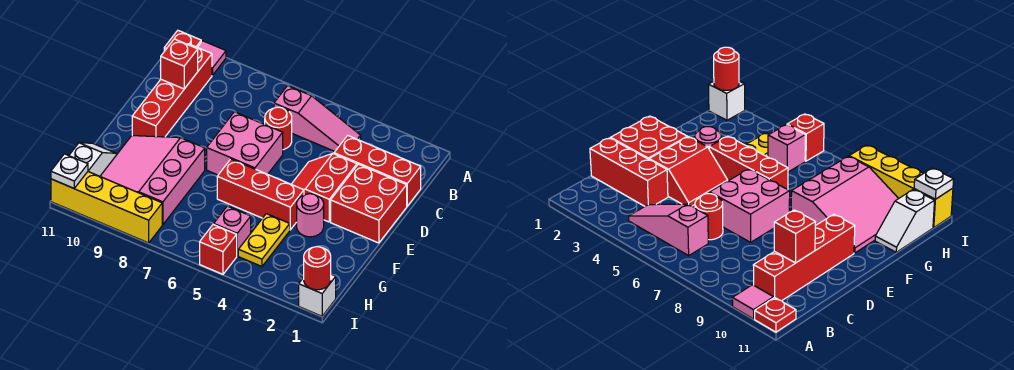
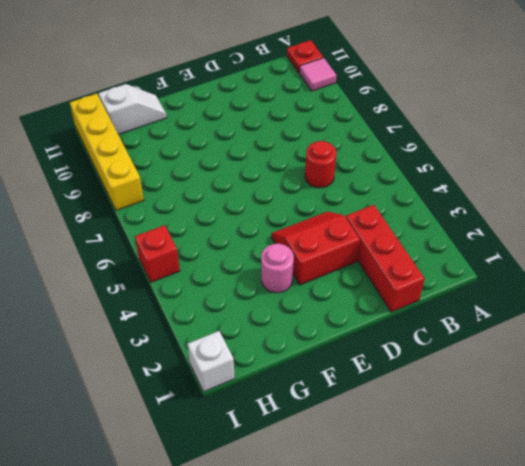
none -> pink slope B4:B6 level 1 top 6
none -> red brick B10:E10 level 1
none -> red brick D1:E2 level 1

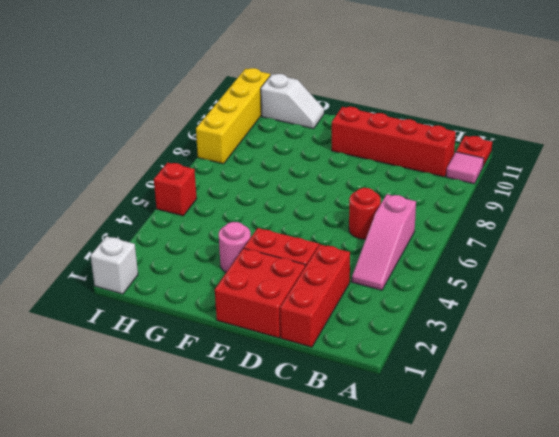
none -> pink brick D6:E7 level 1
none -> red brick F4:F6 level 1
none -> pink slope F8:H10 level 1 top 8

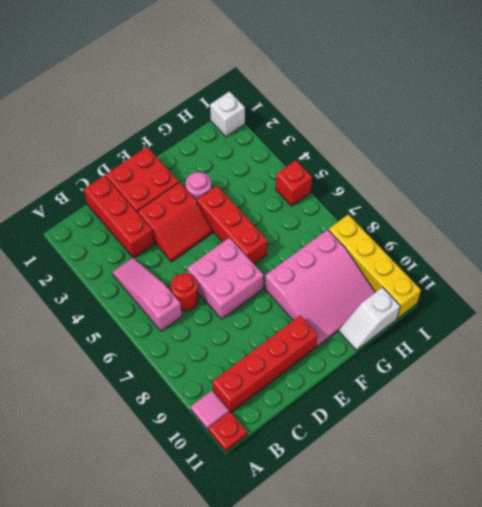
none -> yellow plate G4:H4 level 1
none -> pink brick H5 level 1
none -> red brick C10 level 2

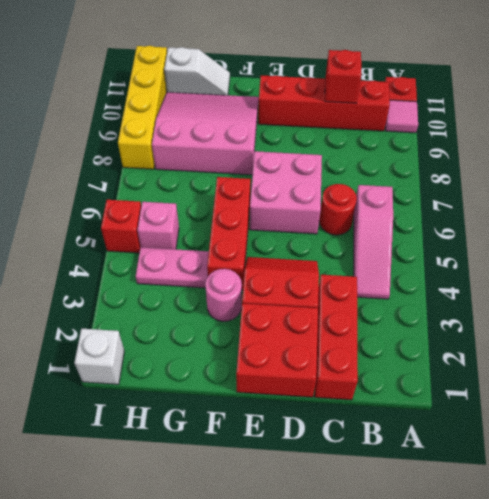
pink plate G4:H4 level 1 -> yellow plate G4:H4 level 1
none -> red round brick I1 level 2
none -> white plate I11 level 2

